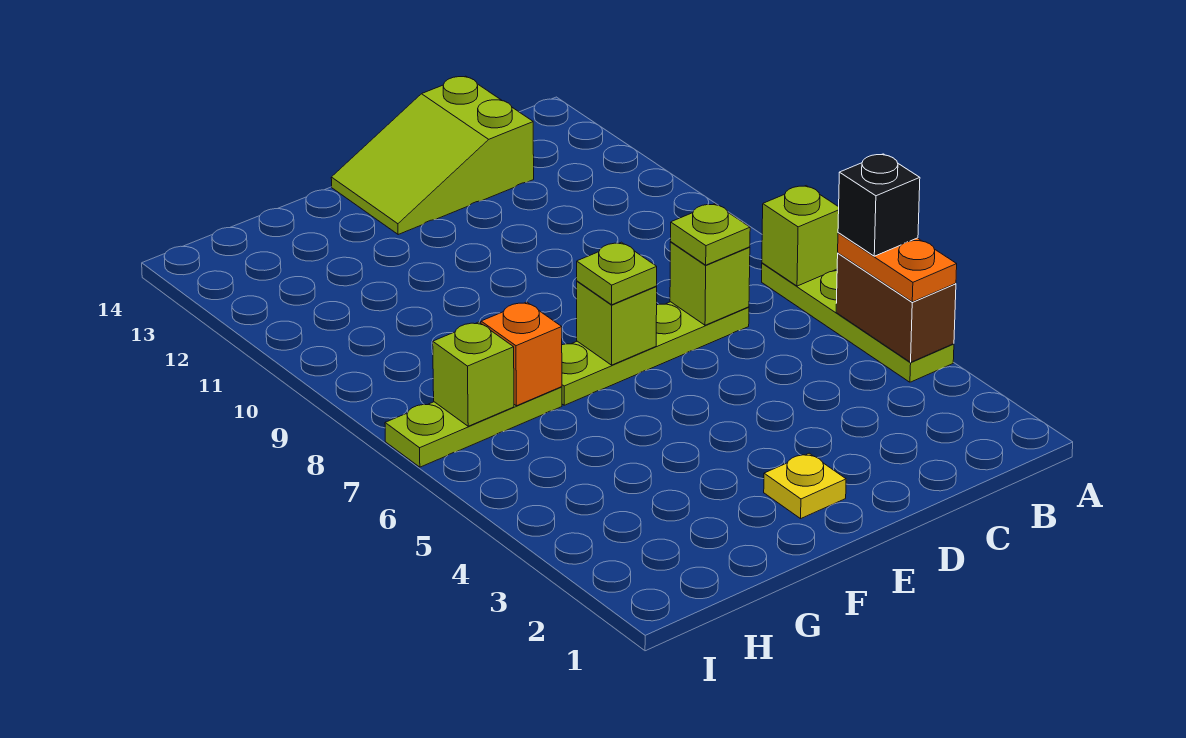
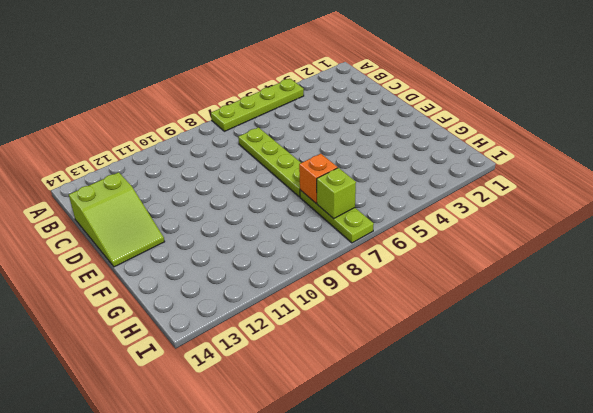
none -> yellow plate E2 level 1
none -> brown brick A4:A5 level 2
none -> lime brick A7 level 2

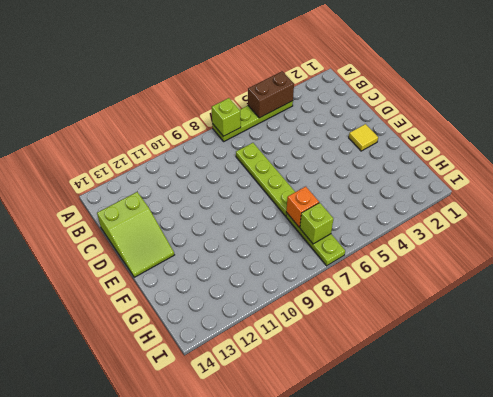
yellow tile E2 level 1 -> yellow plate E2 level 1
none -> lime brick C7 level 2
none -> lime brick E7 level 2
none -> orange plate A4:A5 level 3

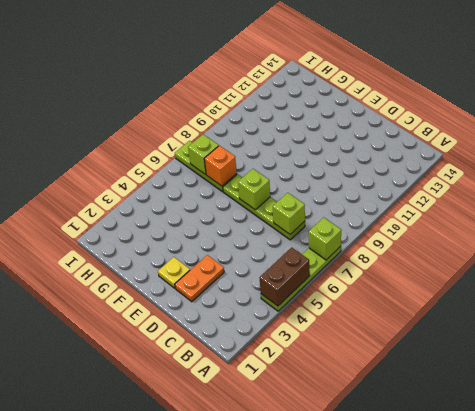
orange plate D2:D3 level 1 -> orange plate A4:A5 level 3
none -> lime slope C13:E14 level 1 top C
none -> lime plate C7 level 3
none -> lime plate E7 level 3

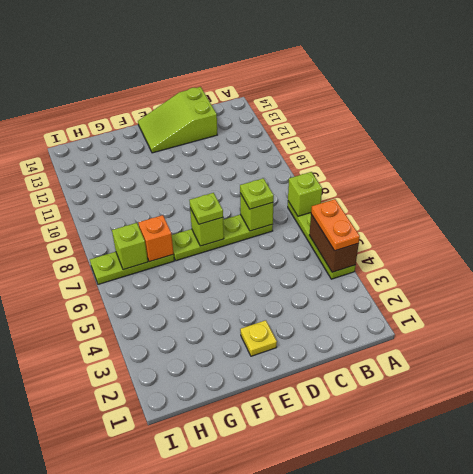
none -> black brick A5 level 4

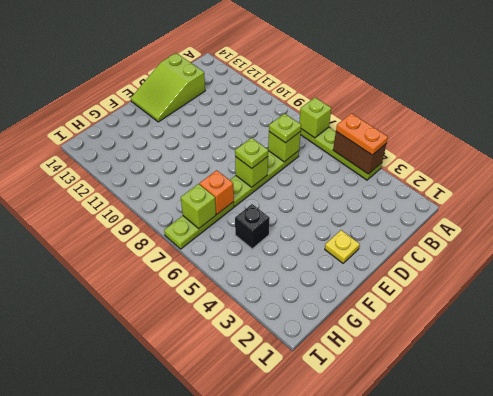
black brick G5 level 1 -> black brick A5 level 4

